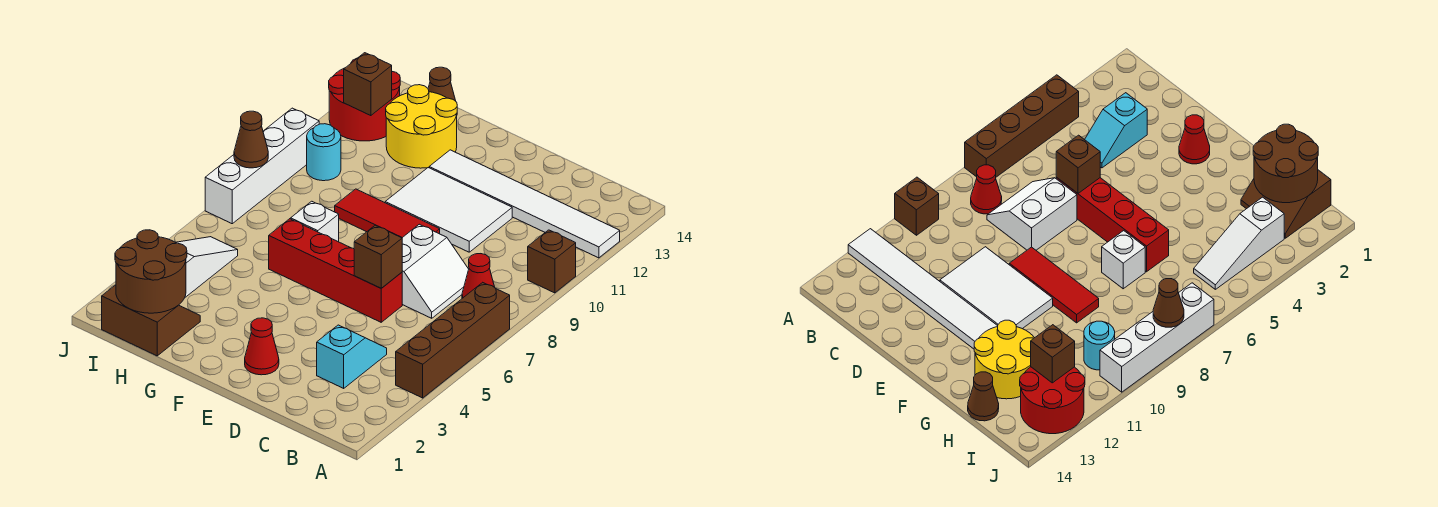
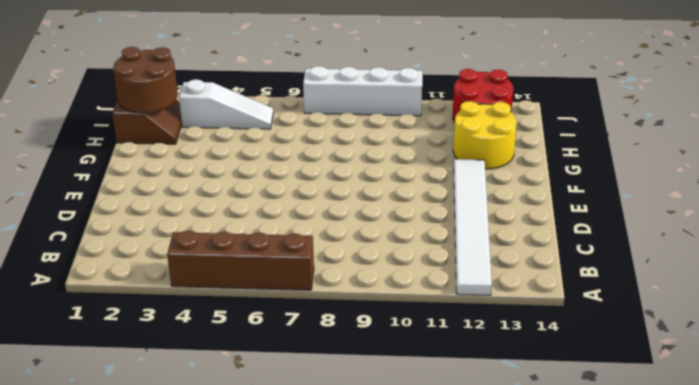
none -> brown brick A10 level 1
none -> red cone B8 level 1
none -> cyan slope C3:C4 level 1 top 3

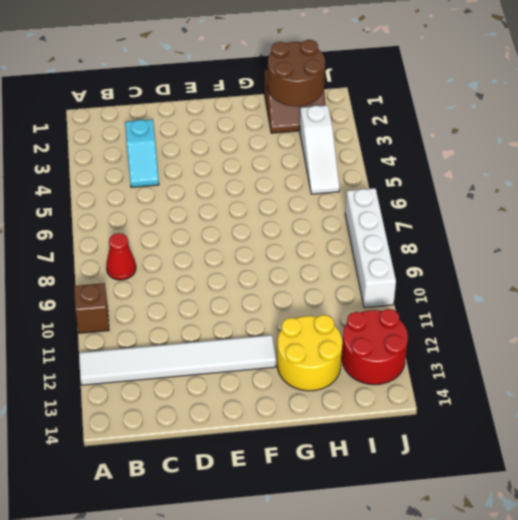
none -> brown brick A4:A7 level 1
none -> white slope C7:D8 level 1 top D
none -> red brick D6:G6 level 1

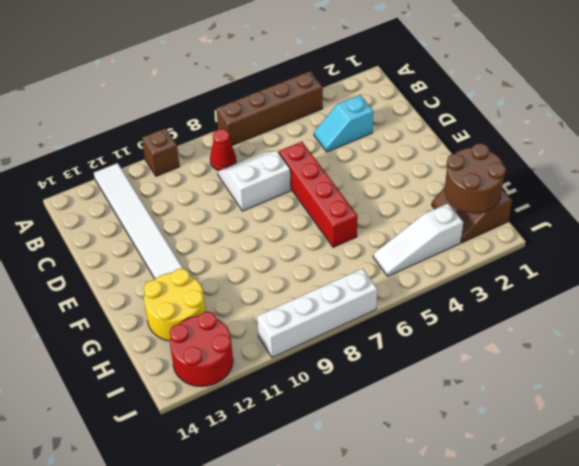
none -> white tile D10:F11 level 1
none -> red cone E2 level 1
none -> red tile E9:G9 level 1

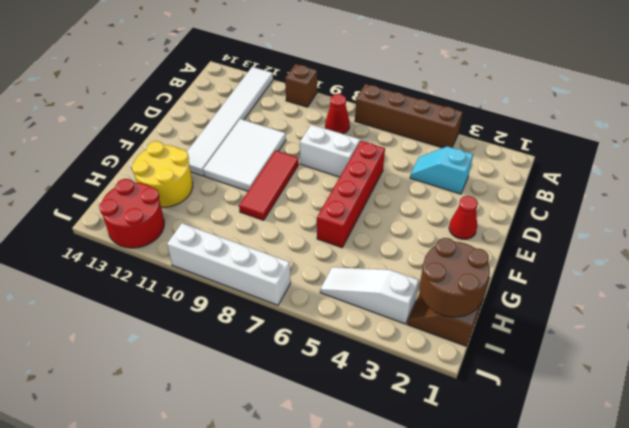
none -> white brick G7 level 1
none -> brown cone H14 level 1
none -> cyan round brick I10 level 1

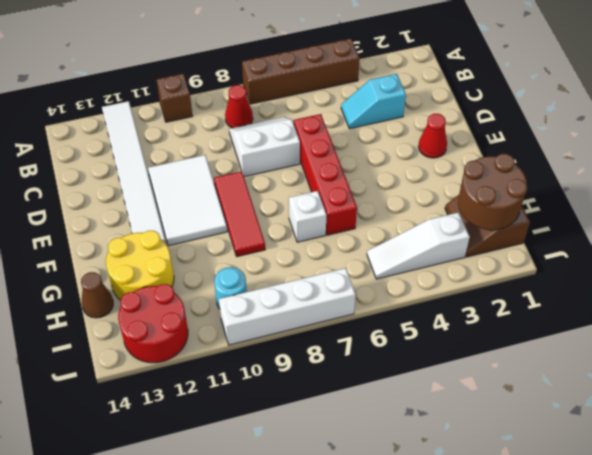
none -> brown brick D6 level 2
none -> brown brick I12 level 2
none -> brown cone J8 level 2

